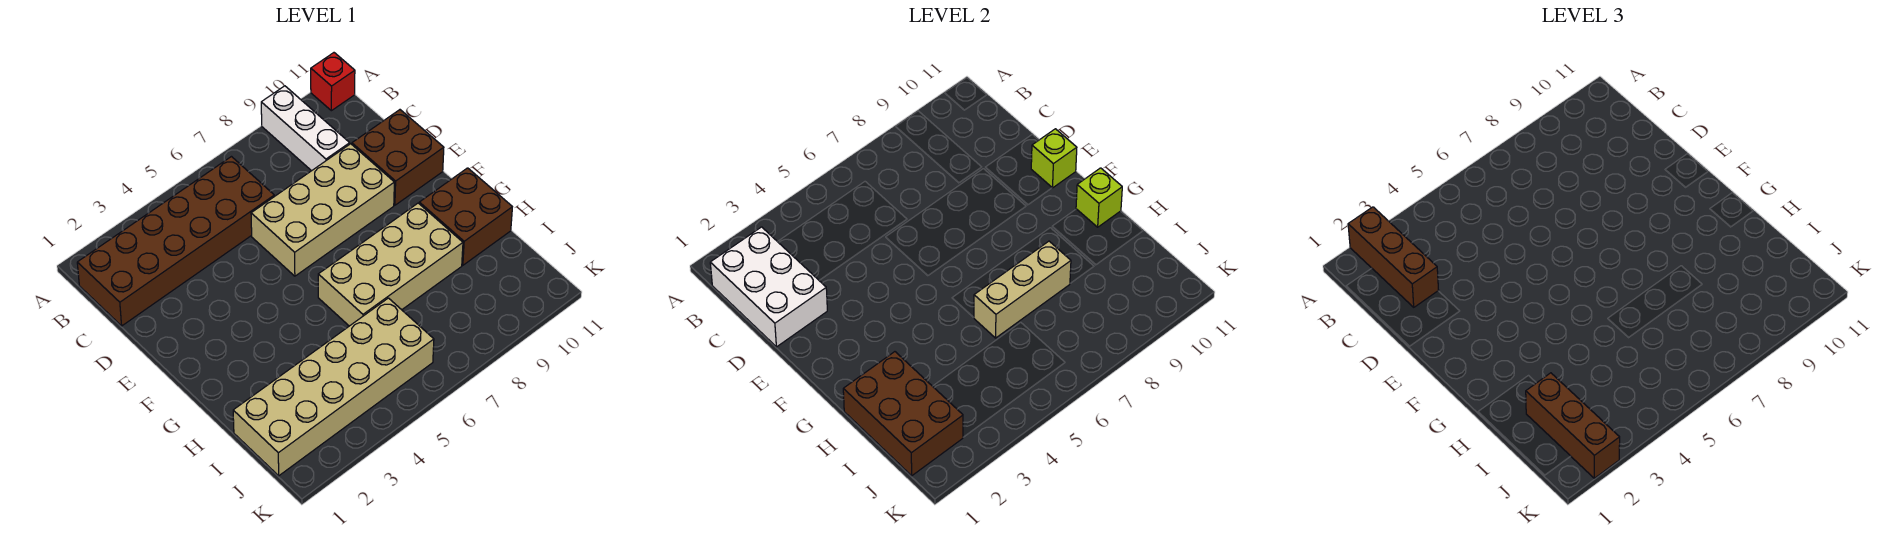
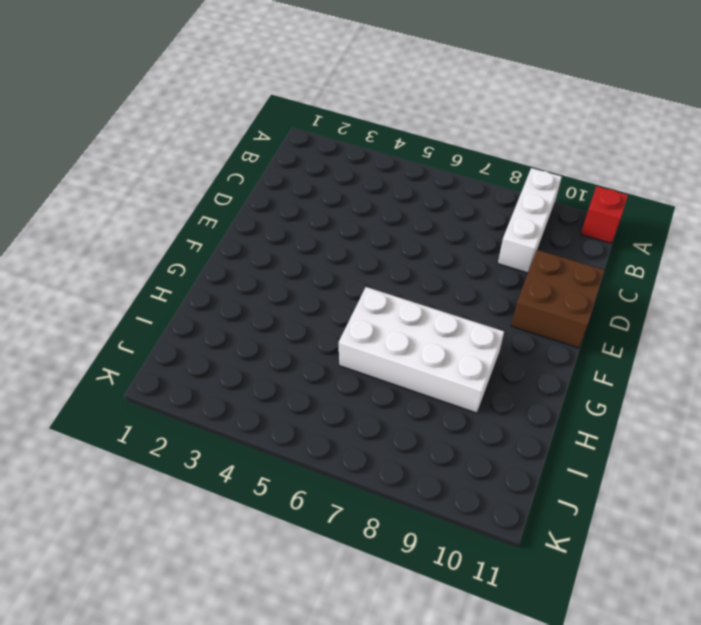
white brick G6:H9 level 1 -> tan brick G6:H9 level 1
none -> brown brick B1:C6 level 1
none -> tan brick D6:E9 level 1
none -> brown brick G10:H11 level 1

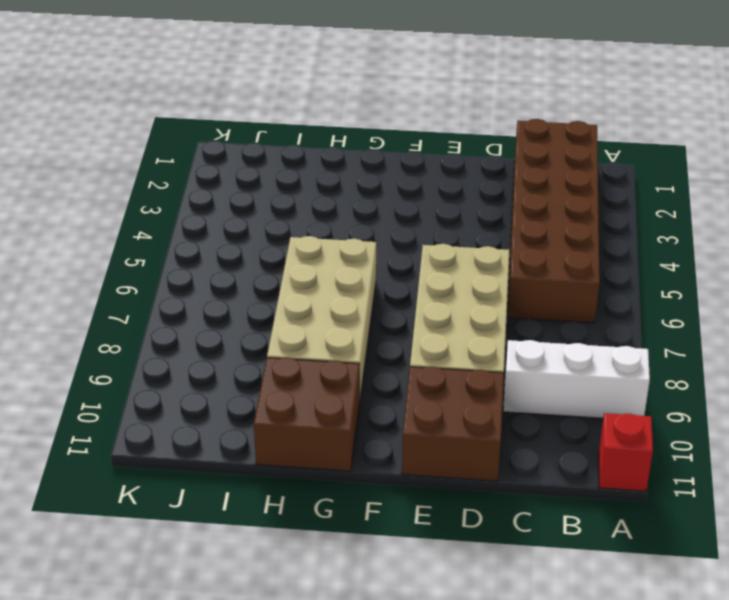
none -> tan brick I1:J6 level 1
none -> white brick B1:D2 level 2
none -> lime brick E11 level 2

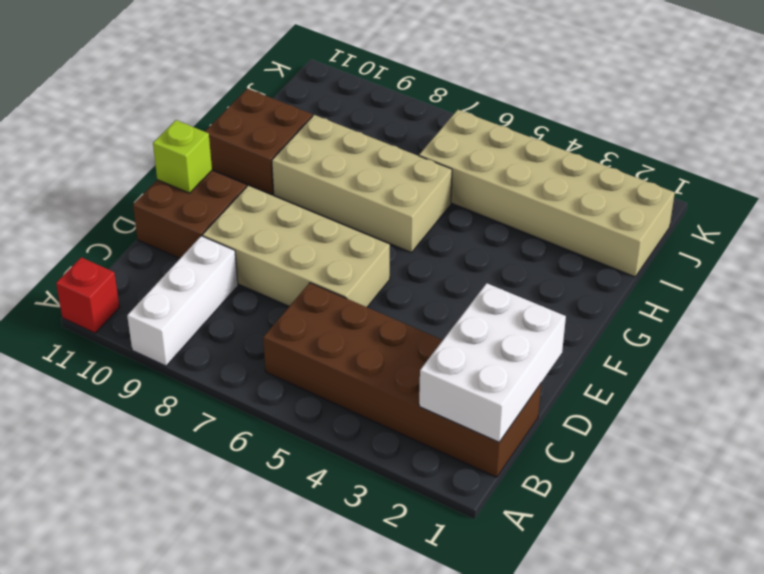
none -> lime brick G11 level 2
none -> brown brick H1:J2 level 2
none -> tan brick H6:H8 level 2

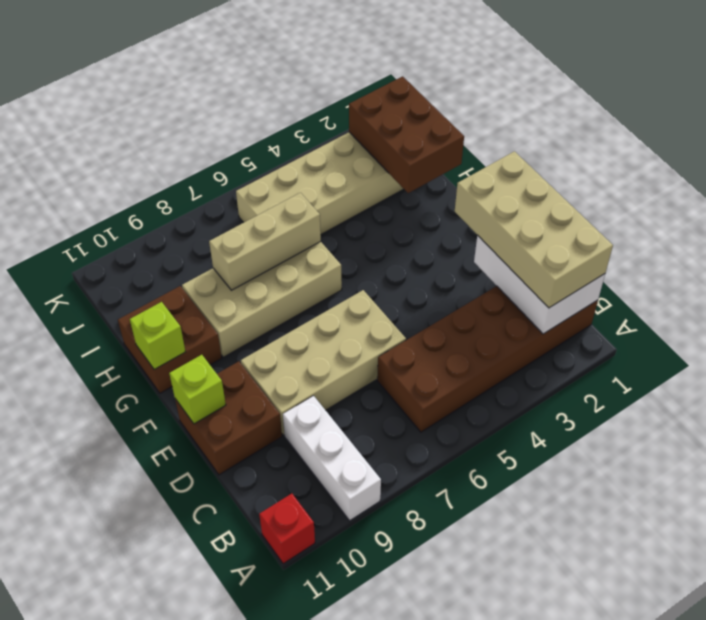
tan brick B1:E2 level 3 -> brown brick A2:C2 level 3
none -> brown brick I2:K2 level 3

